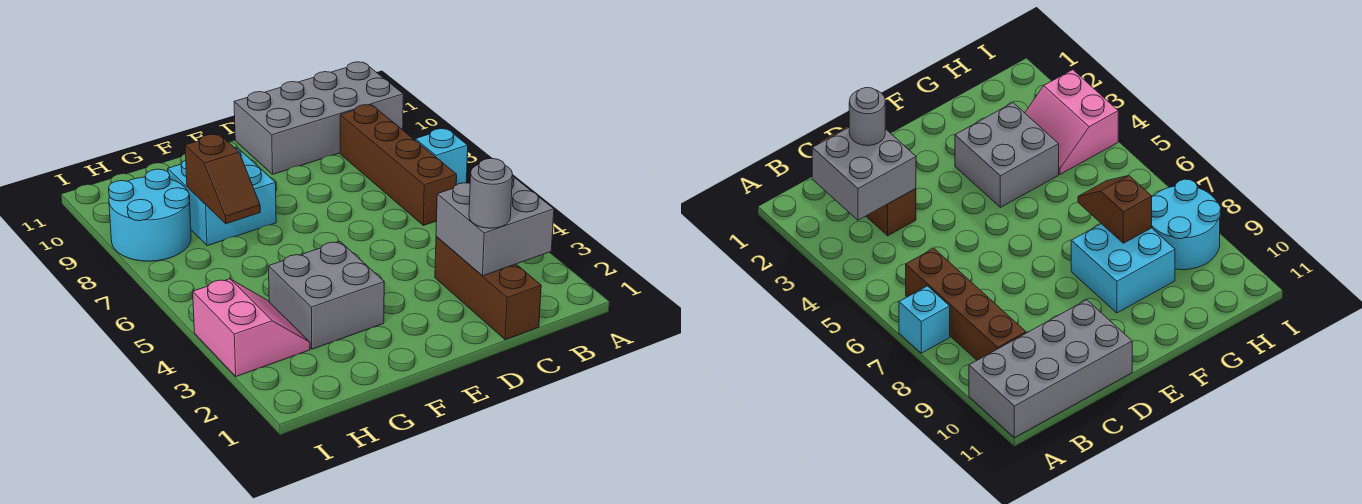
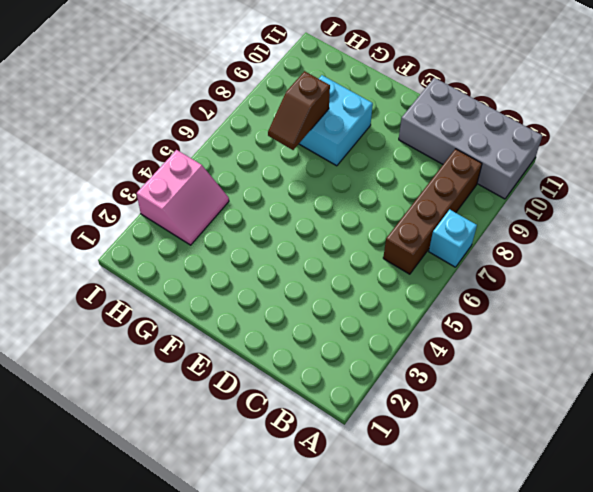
none -> brown brick C1:C3 level 1
none -> grey brick F3:G4 level 1

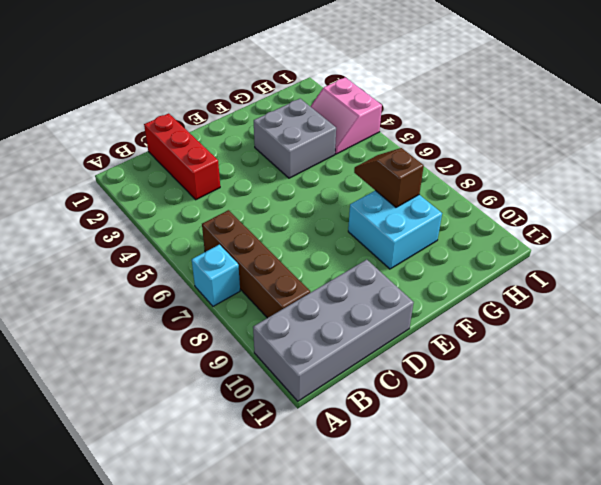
red brick C1:C3 level 1 -> brown brick C1:C3 level 1
none -> cyan round brick H8:I9 level 1
none -> grey brick B2:C3 level 2

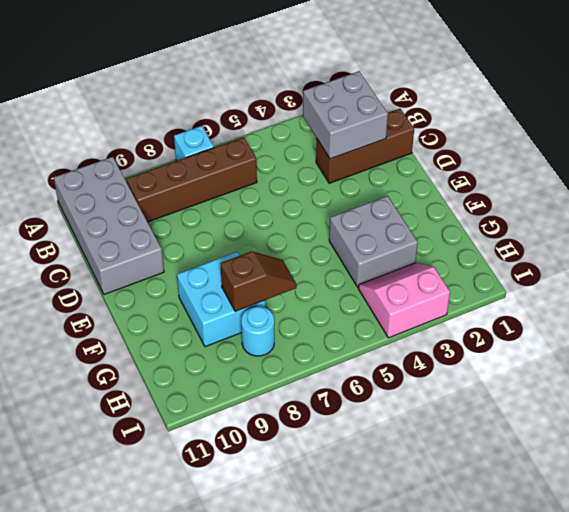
cyan round brick H8 level 1 -> cyan round brick H8:I9 level 1
none -> grey round brick C2 level 3

